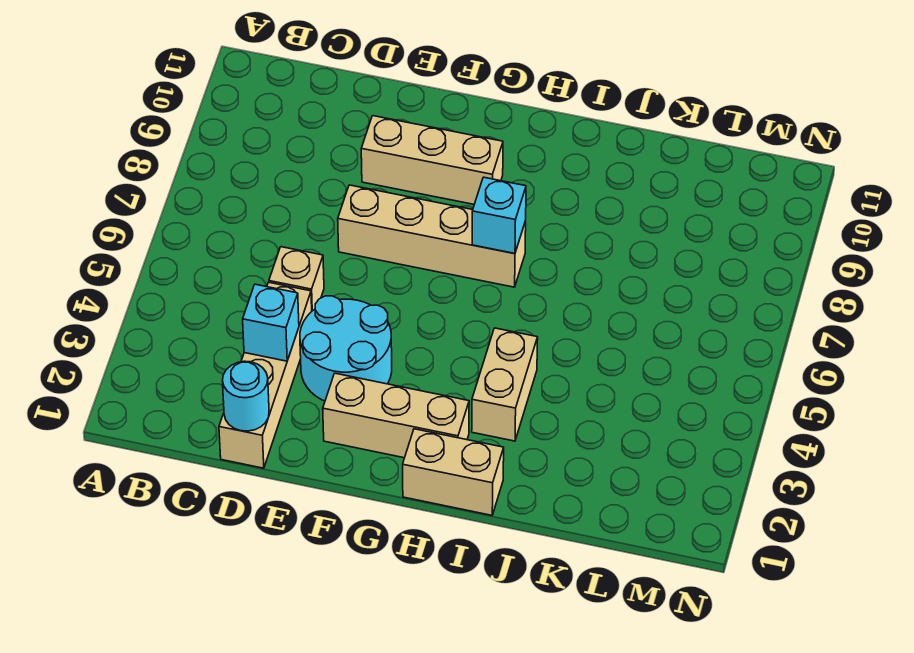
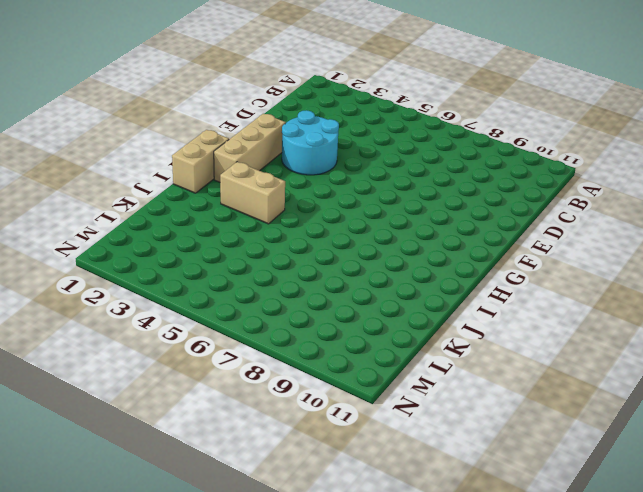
none -> tan brick D1:D4 level 1
none -> tan brick D5 level 1

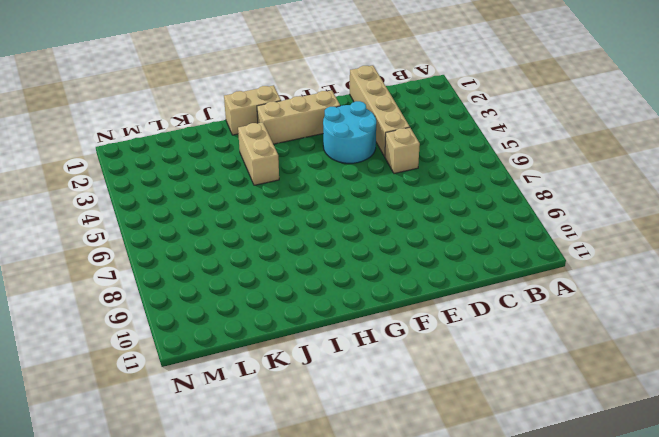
none -> tan brick E7:H7 level 1
none -> tan brick E9:G9 level 1

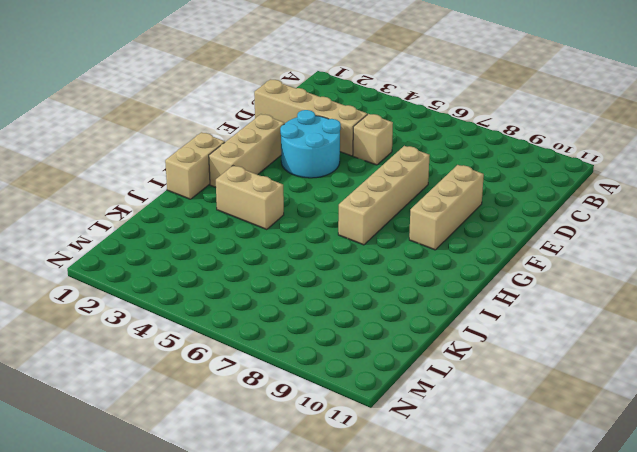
none -> cyan round brick D1 level 2
none -> cyan brick D3 level 2

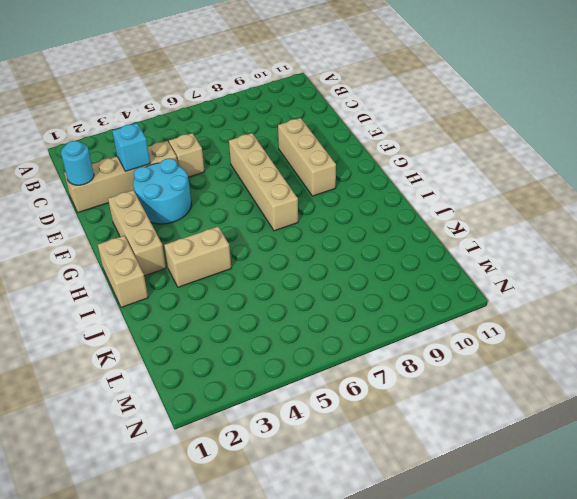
none -> cyan brick H7 level 2

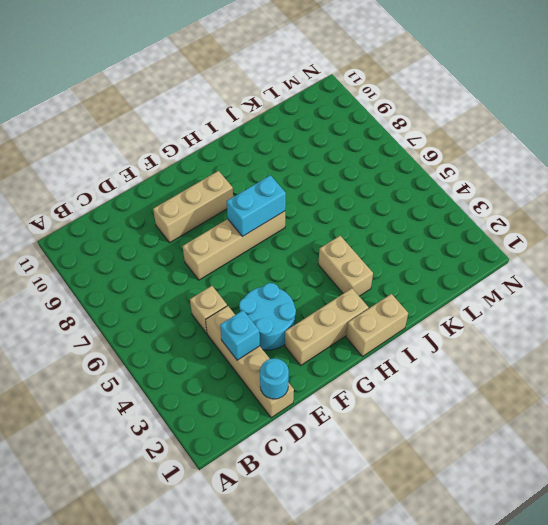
cyan brick G7:H7 level 2 -> cyan brick H7 level 2

